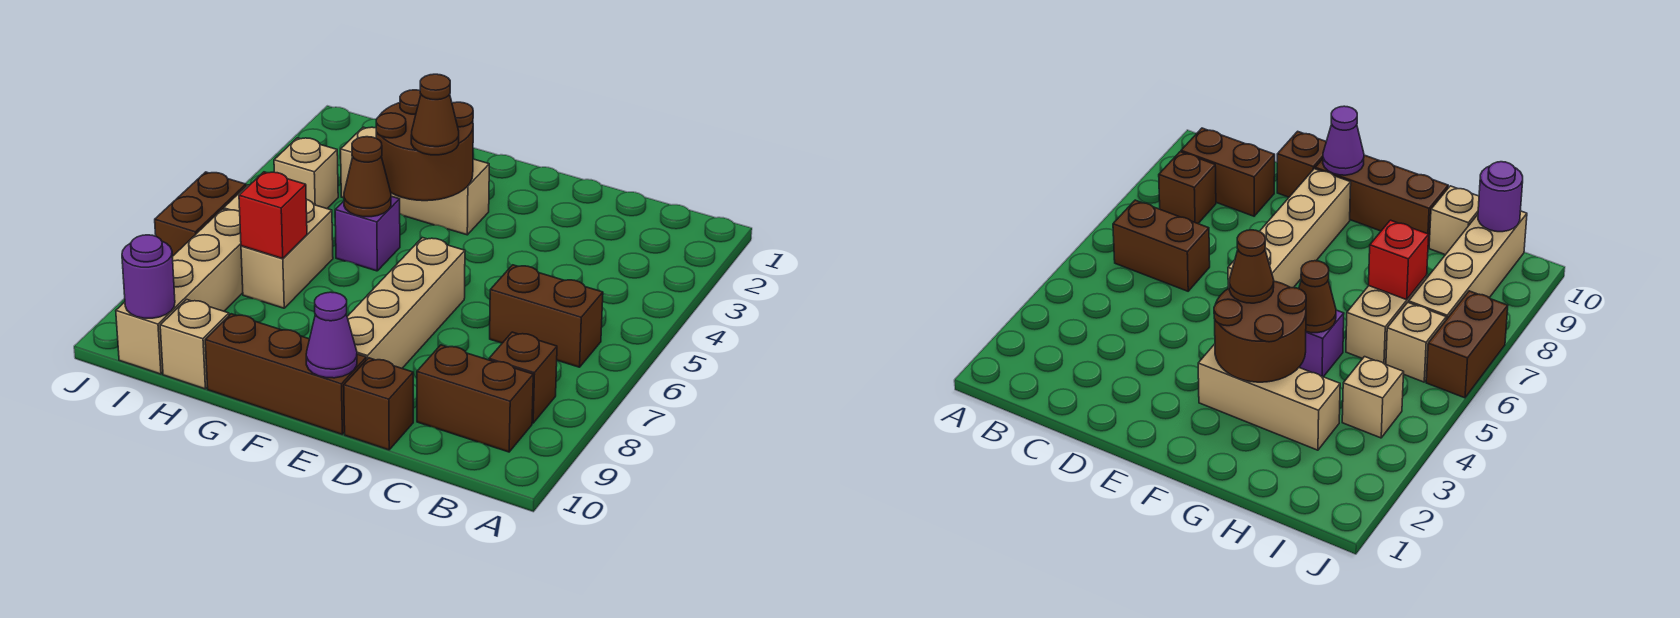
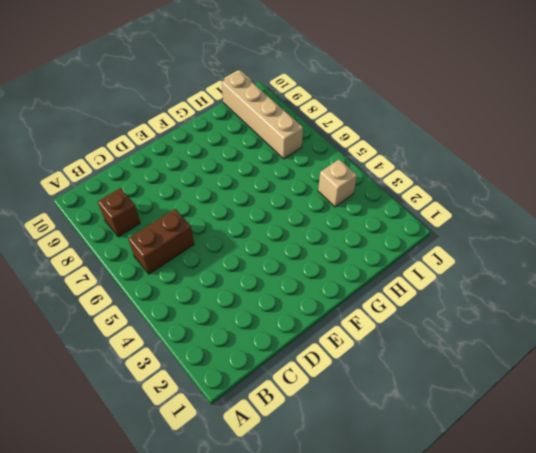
none -> brown brick B9:C9 level 1
none -> brown brick D10 level 1
none -> tan brick E6:E9 level 1

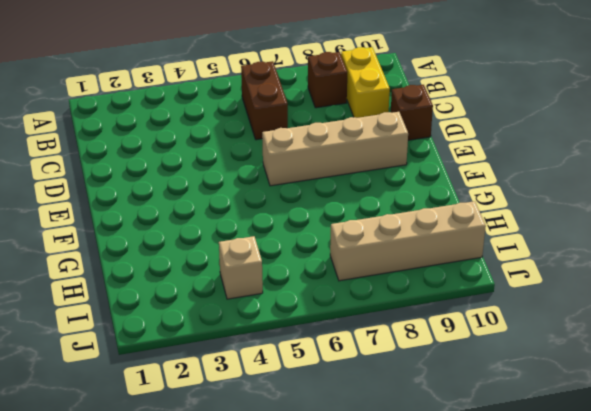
yellow brick B9:C9 level 1 -> brown brick B9:C9 level 1
none -> brown brick E10:G10 level 1
none -> tan brick F3:H3 level 1
none -> purple brick G5 level 1

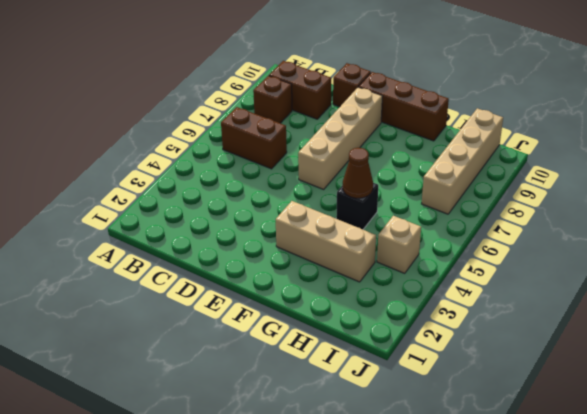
black brick G5 level 1 -> purple brick G5 level 1
none -> tan brick H6:H7 level 1
none -> tan brick H10 level 1
none -> tan brick I6 level 1

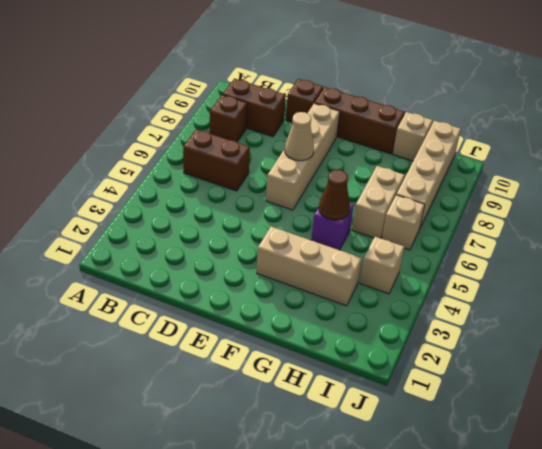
tan cone E7 level 2 -> none
none -> brown brick J6:J7 level 1
none -> purple cone E10 level 2
none -> brown round brick F3:G4 level 2

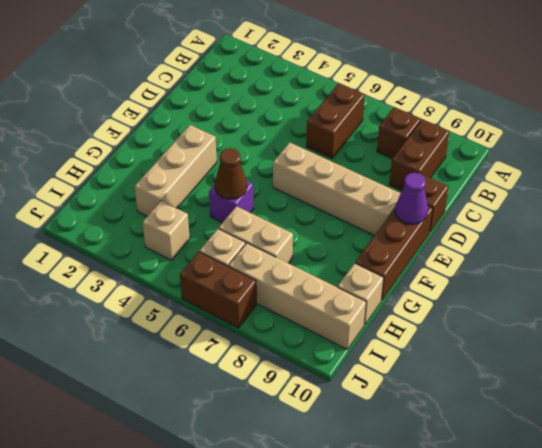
none -> brown round brick F3:G4 level 2
none -> red brick H7 level 2
none -> purple round brick I10 level 2

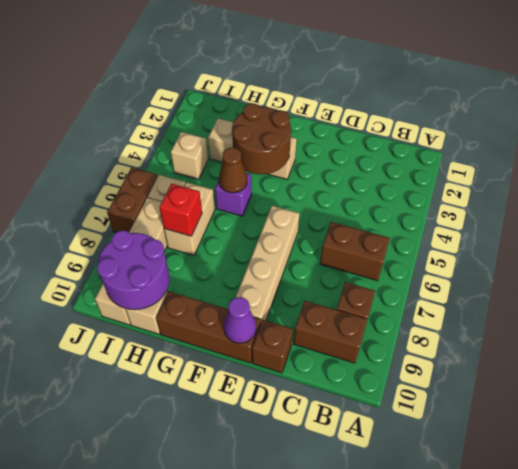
purple round brick H9:I10 level 2 -> purple round brick I10 level 2
none -> brown cone F4 level 3

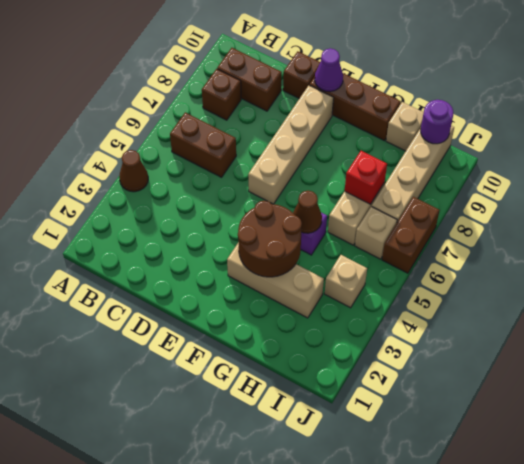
brown cone A4 level 1 -> brown cone F4 level 3

